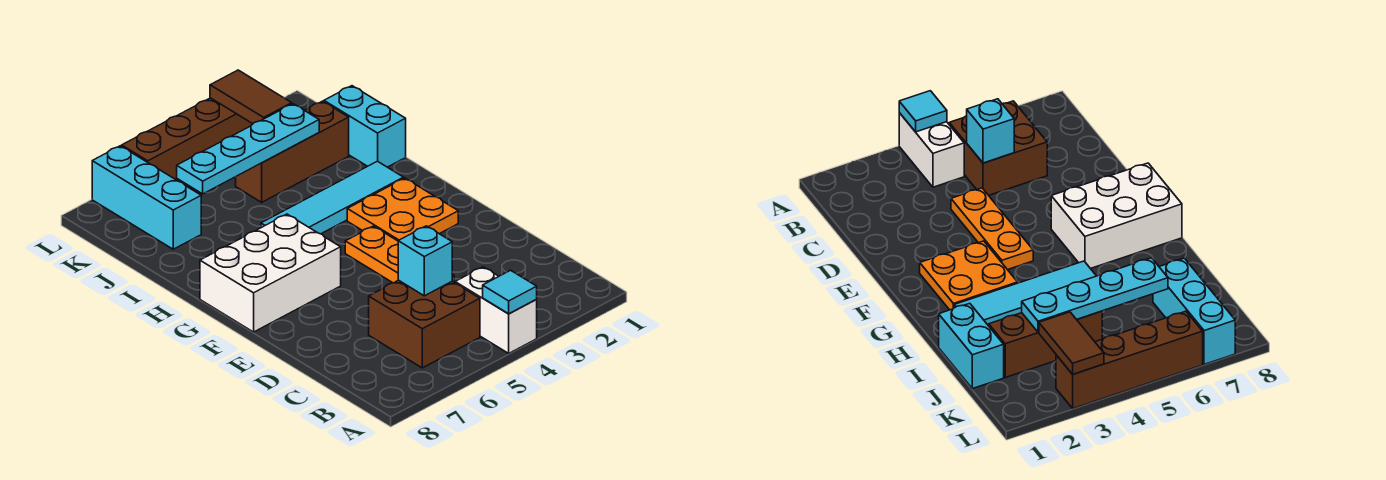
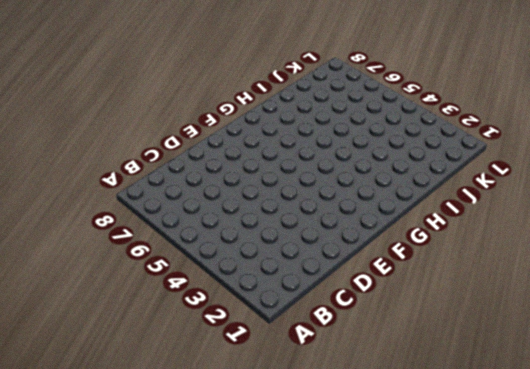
none -> white brick A4:B4 level 1
none -> brown brick B5:C6 level 1
none -> orange plate D4:F4 level 1

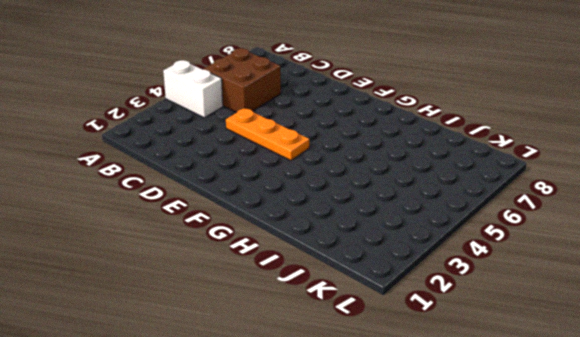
none -> orange plate F2:G3 level 1
none -> white brick F6:G8 level 1
none -> cyan tile H2:H5 level 1

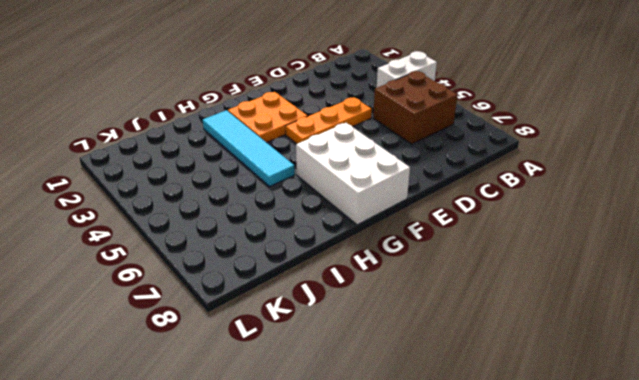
none -> cyan brick I1:J1 level 1
none -> brown brick J2:J4 level 1
none -> cyan brick J7:L7 level 1

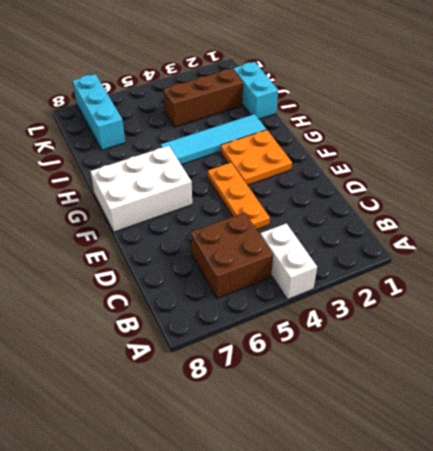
none -> brown brick L3:L6 level 1
none -> cyan tile A4 level 2
none -> cyan brick C5 level 2

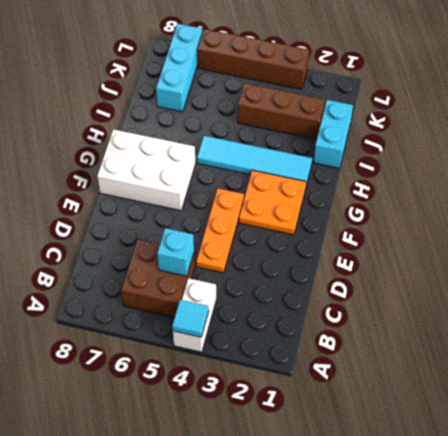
none -> cyan plate J3:J6 level 2
none -> brown tile K3:L3 level 2

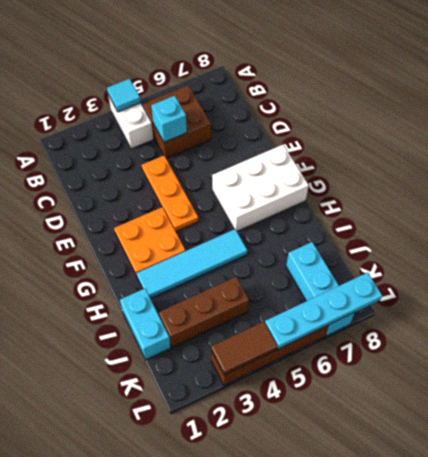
brown tile L3:L4 level 2 -> brown tile K3:L3 level 2
cyan plate L5:L8 level 2 -> cyan plate J3:J6 level 2

